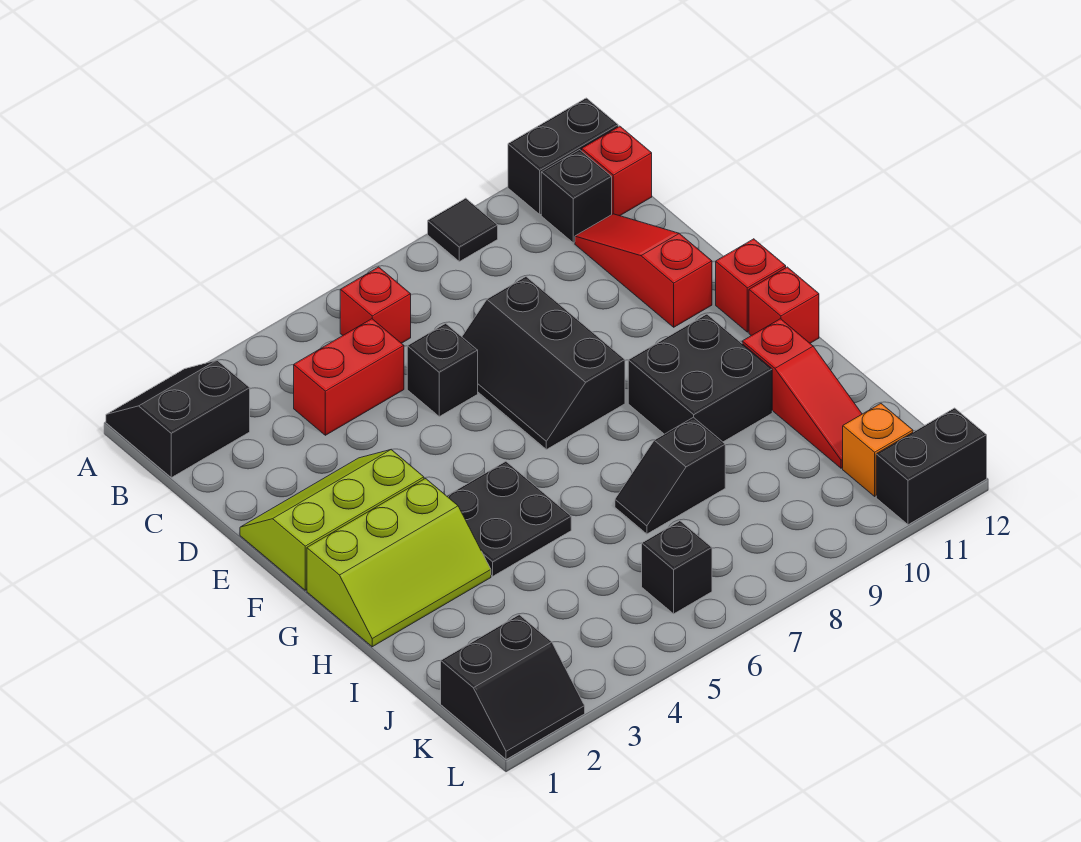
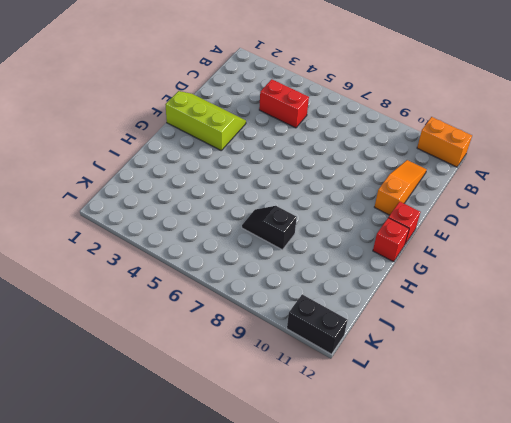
orange brick A11:A12 level 1 -> black brick A11:A12 level 1
orange slope C11:E11 level 1 top E -> red slope C11:E11 level 1 top E
none -> black slope A1:B2 level 1 top B
none -> black tile A9 level 1
none -> red brick B6 level 1

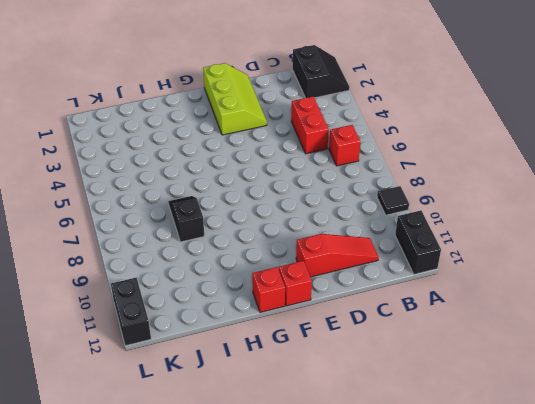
none -> black brick B11 level 1
none -> red brick B12 level 1
none -> black brick D6 level 1

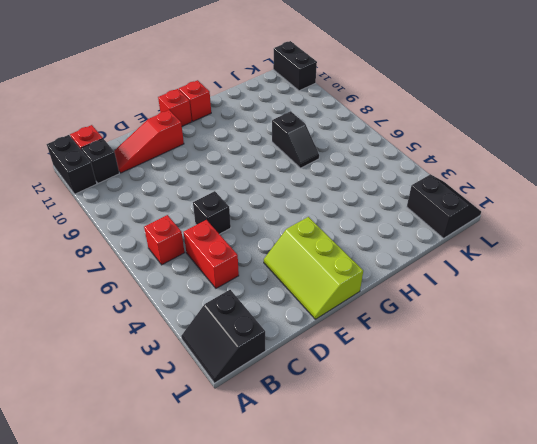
none -> black tile A9 level 1
none -> black slope D7:F8 level 1 top 8
none -> lime slope G1:H3 level 1 top G

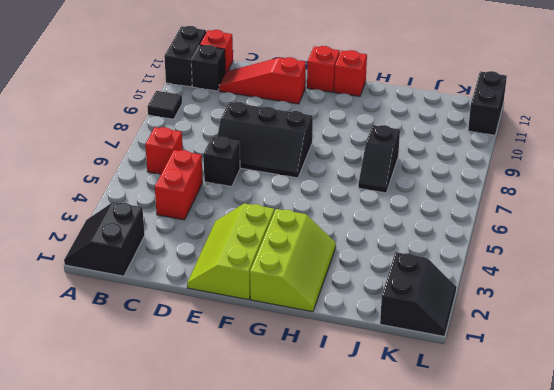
none -> black plate G4:H5 level 1
none -> black brick G9:H10 level 1
none -> red slope H11:J11 level 1 top H

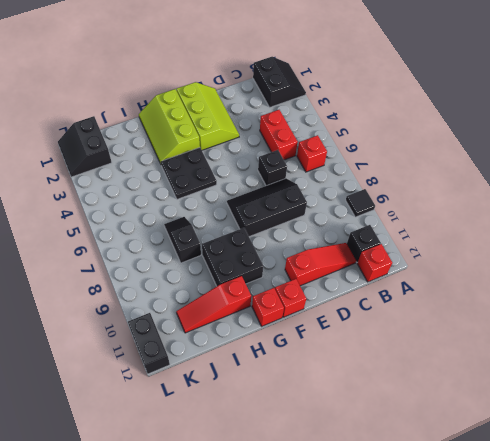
none -> black brick A11:A12 level 1
none -> black brick K6 level 1
none -> orange brick K11 level 1

